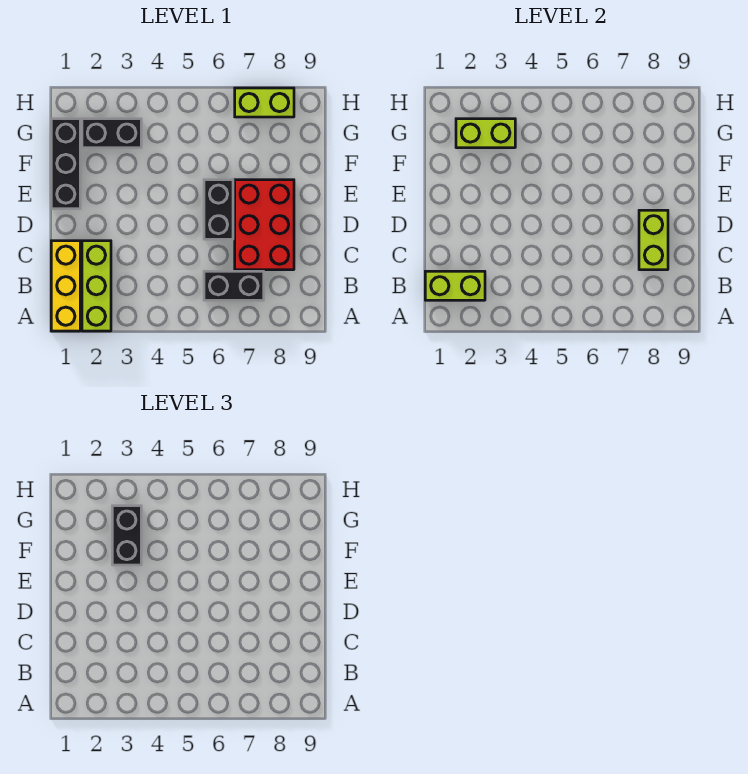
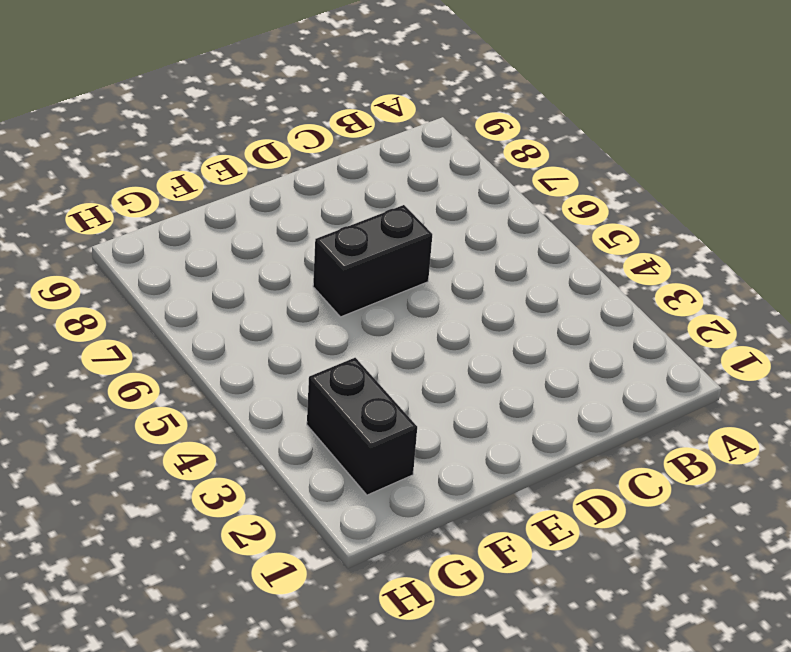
none -> yellow brick A1:C1 level 1
none -> lime brick A2:C2 level 1
none -> black brick B6:B7 level 1

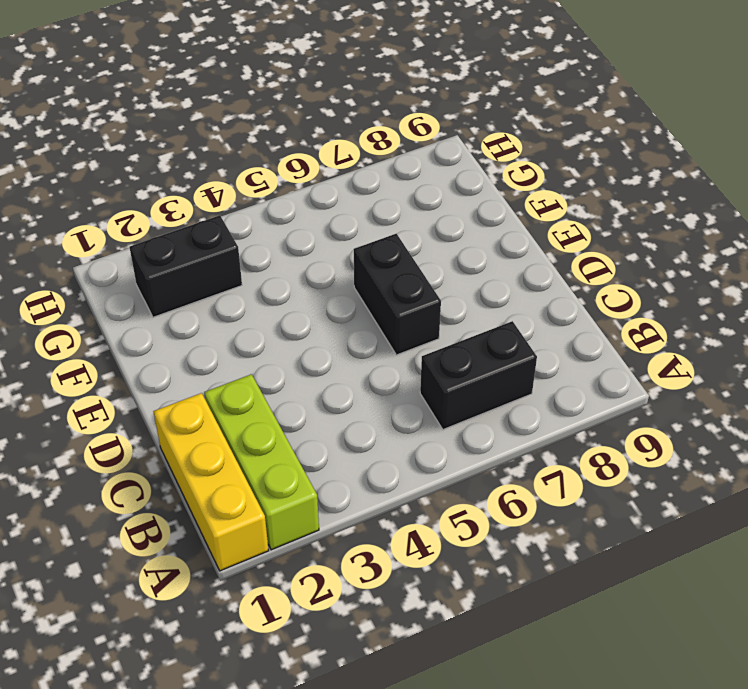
none -> red brick C7:E8 level 1
none -> black brick E1:G1 level 1
none -> lime brick H7:H8 level 1

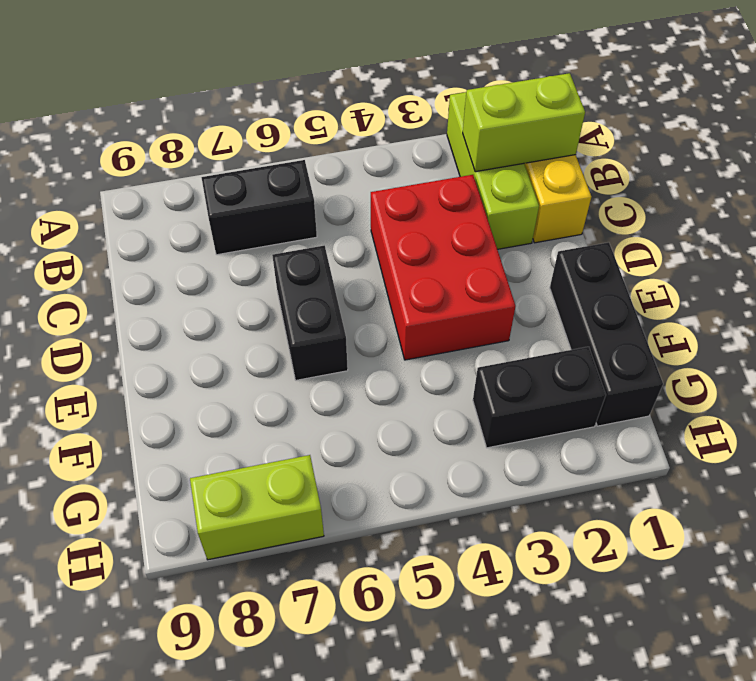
red brick C3:E4 level 1 -> red brick C7:E8 level 1
none -> lime brick C8:D8 level 2
none -> lime brick G2:G3 level 2
none -> black brick F3:G3 level 3

